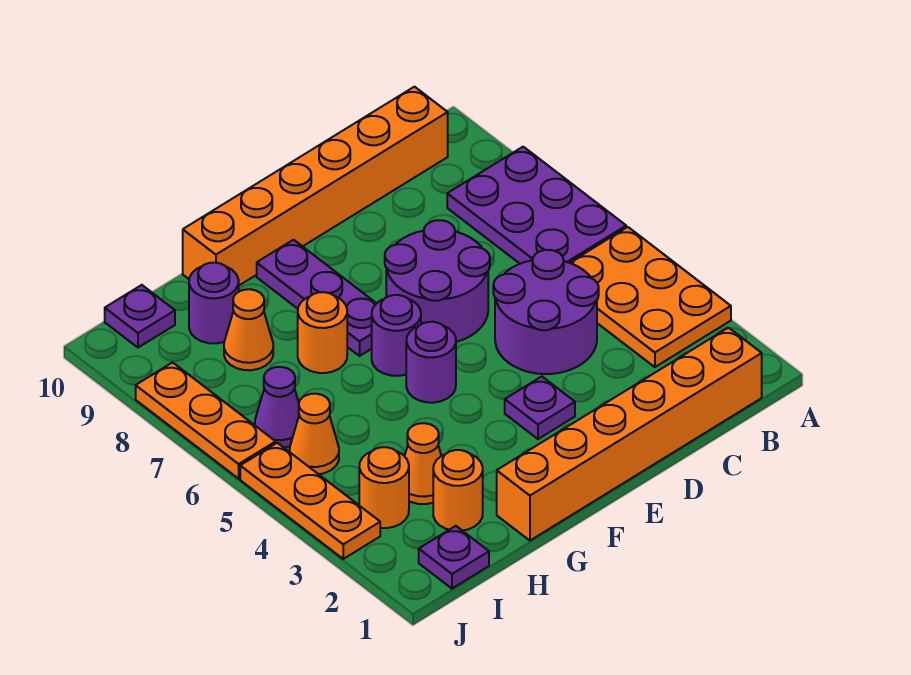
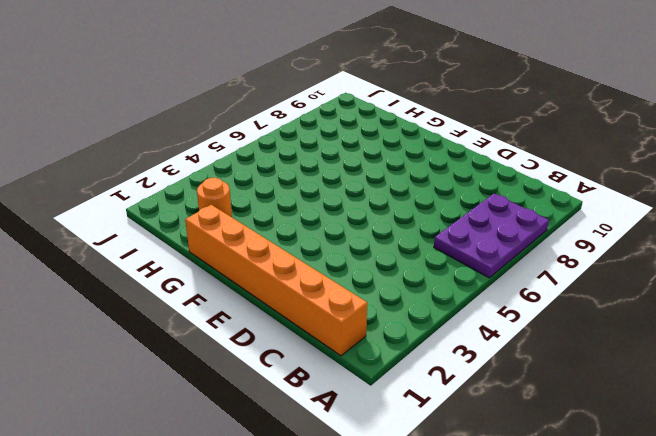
none -> orange plate A3:B5 level 1
none -> orange brick B10:G10 level 1
none -> purple round brick C4:D5 level 1

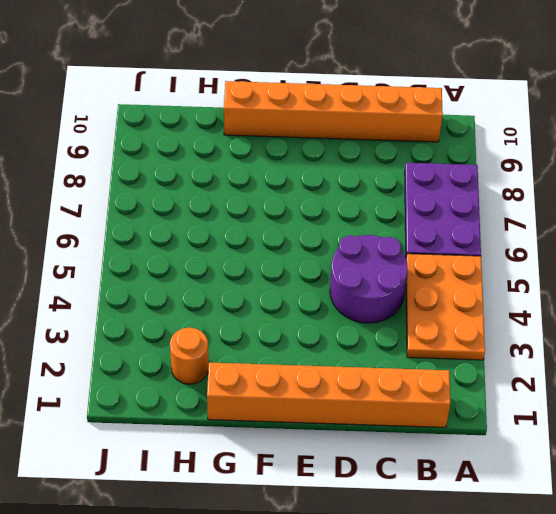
none -> purple round brick D6:E7 level 1
none -> purple plate E3 level 1
none -> purple round brick F5 level 1

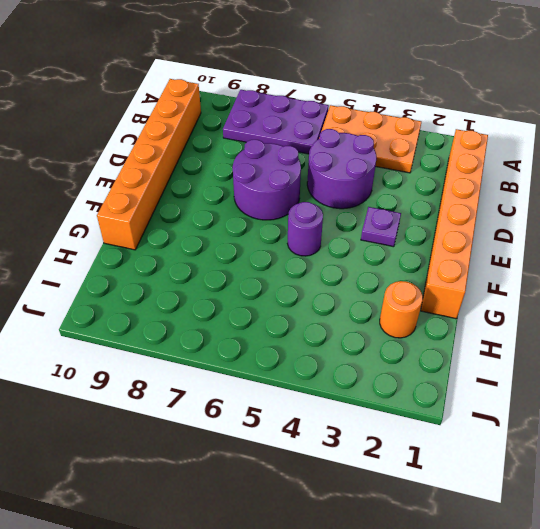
none -> purple round brick F6 level 1
none -> purple plate F7:F9 level 1
none -> orange round brick G7 level 1

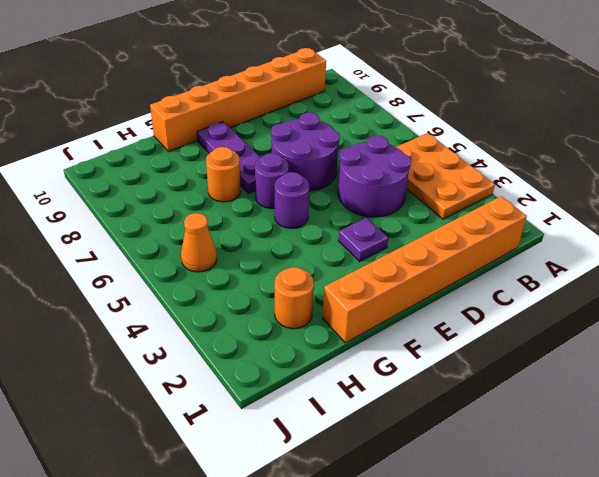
none -> purple plate A6:B8 level 1
none -> orange cone H3 level 1
none -> orange cone H8 level 1

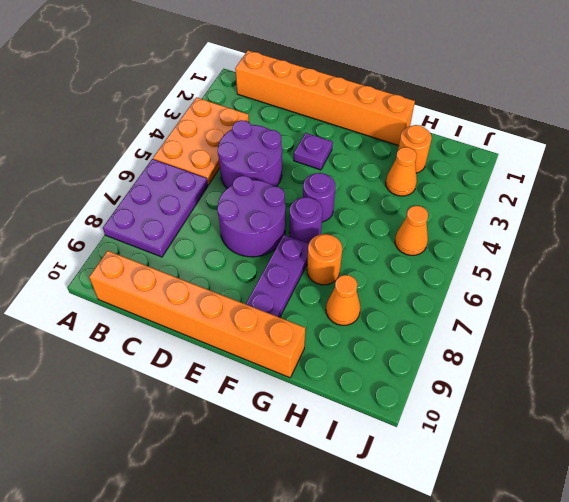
none -> purple round brick H9 level 1
none -> purple plate I1 level 1
none -> orange round brick I3 level 1

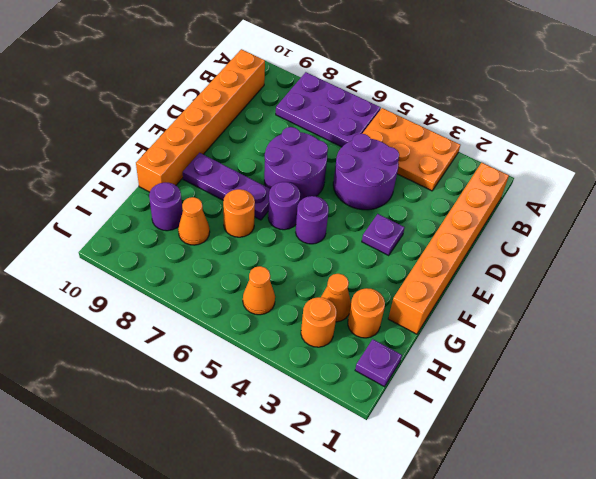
none -> purple cone I6 level 1
none -> purple plate I10 level 1
none -> orange plate J3:J5 level 1

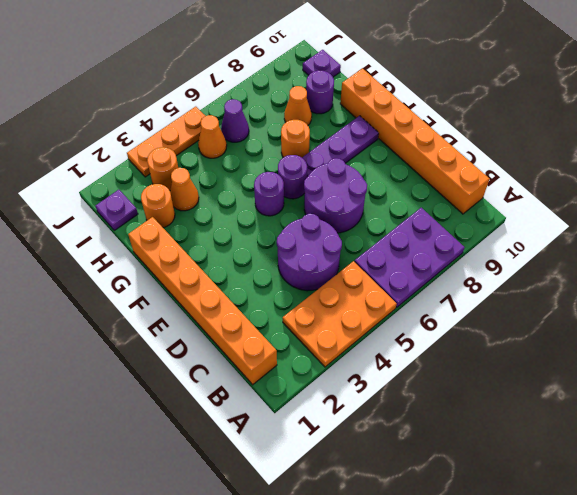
none -> purple plate E3 level 1
none -> orange plate J6:J8 level 1

